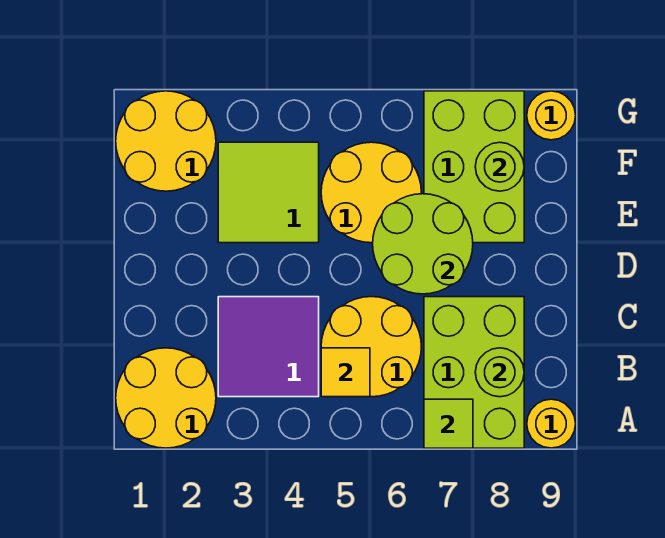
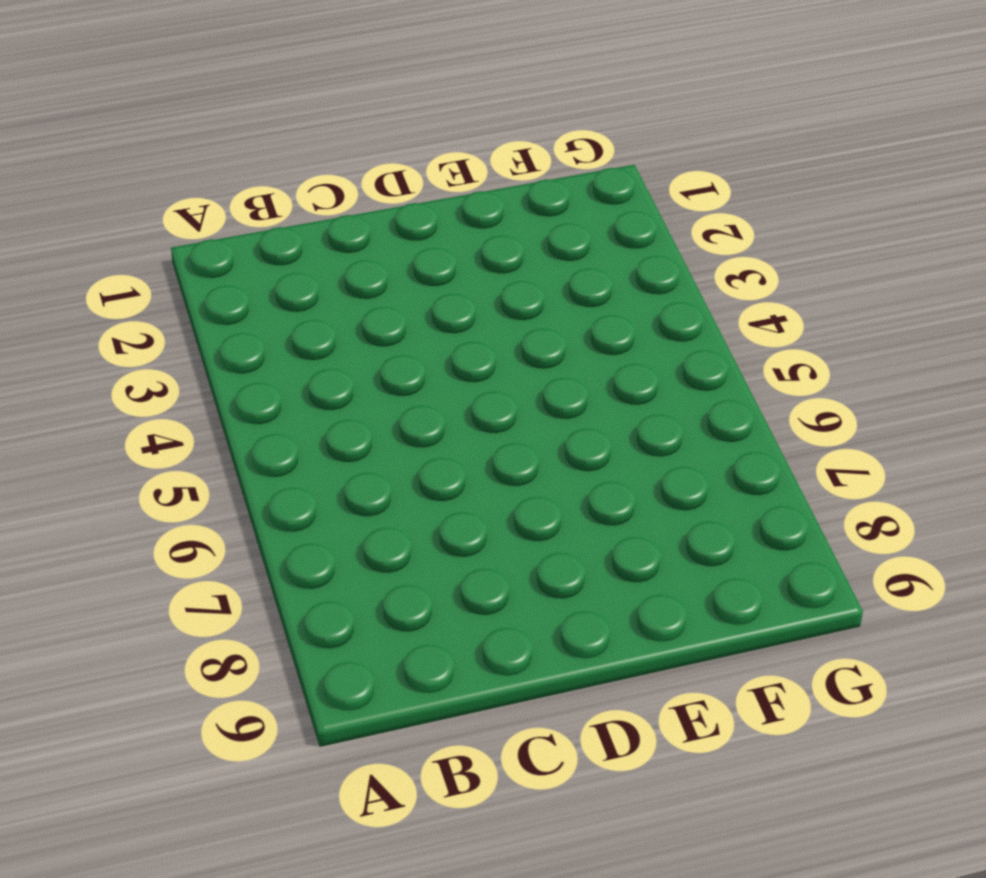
none -> yellow round brick A1:B2 level 1
none -> lime brick A7:C8 level 1
none -> yellow round brick A9 level 1

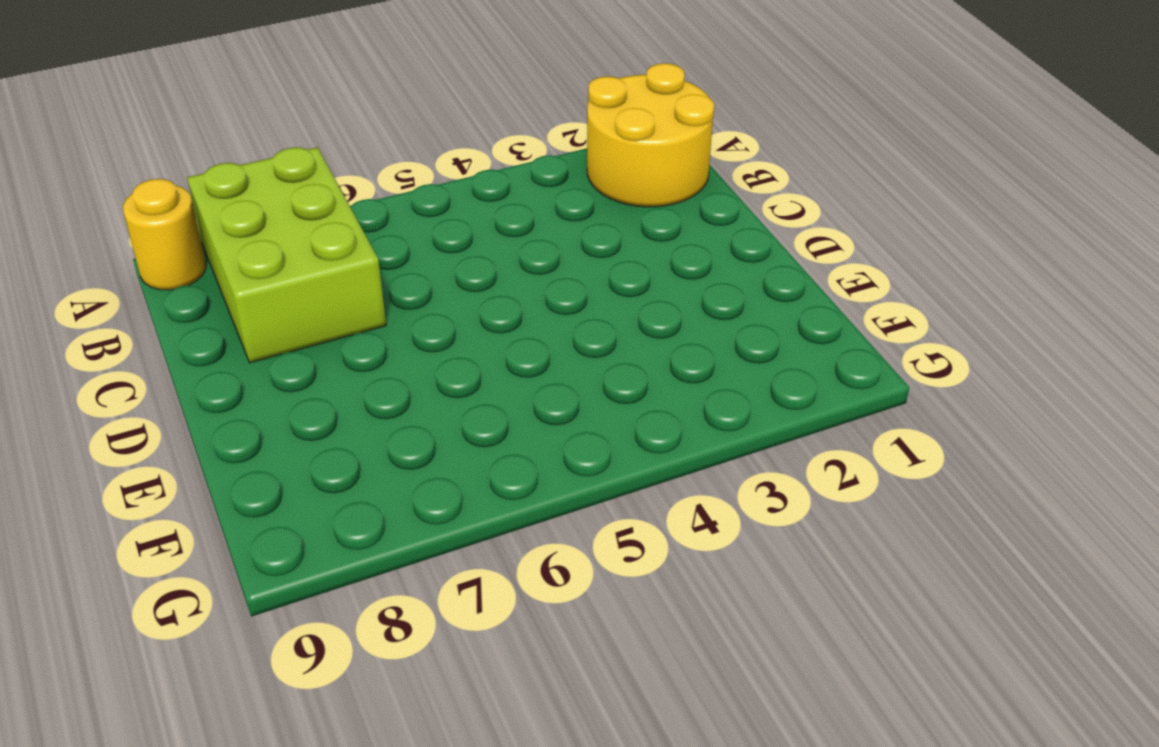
none -> purple tile B3:C4 level 1
none -> yellow round brick B5:C6 level 1
none -> lime tile E3:F4 level 1

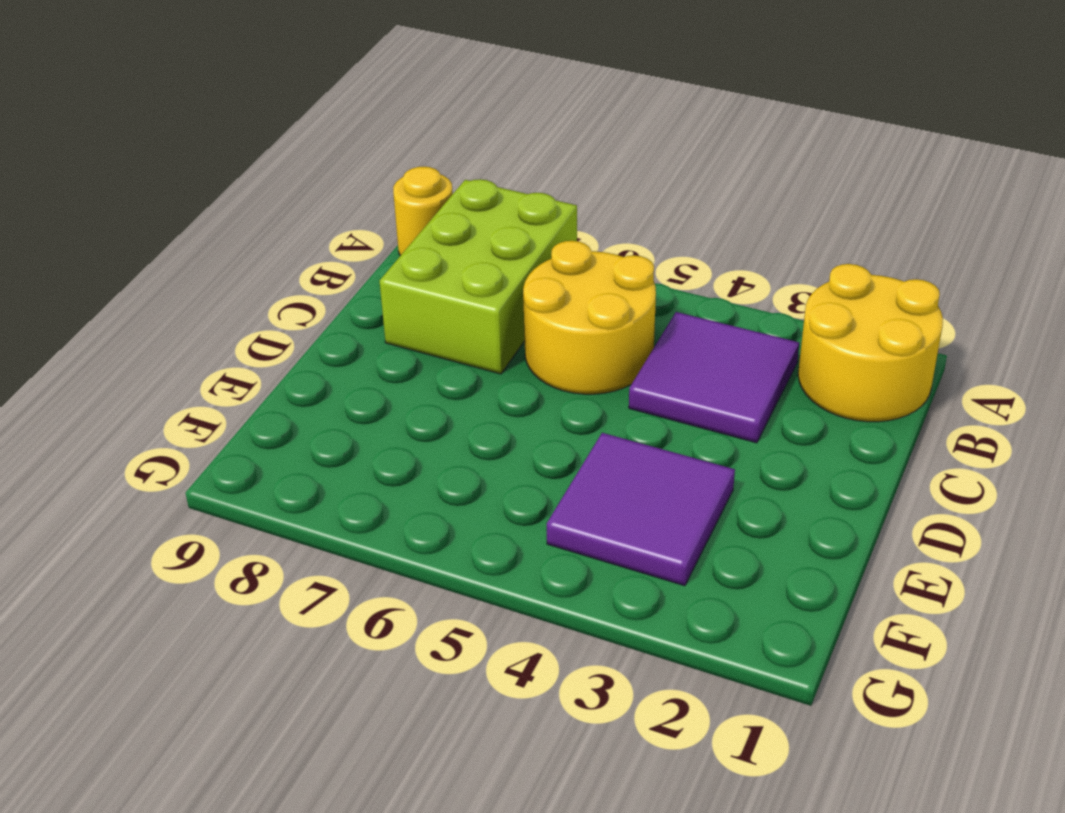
purple tile E3:F4 level 1 -> lime tile E3:F4 level 1
none -> yellow round brick E5:F6 level 1
none -> lime brick E7:G8 level 1
none -> yellow round brick F1:G2 level 1

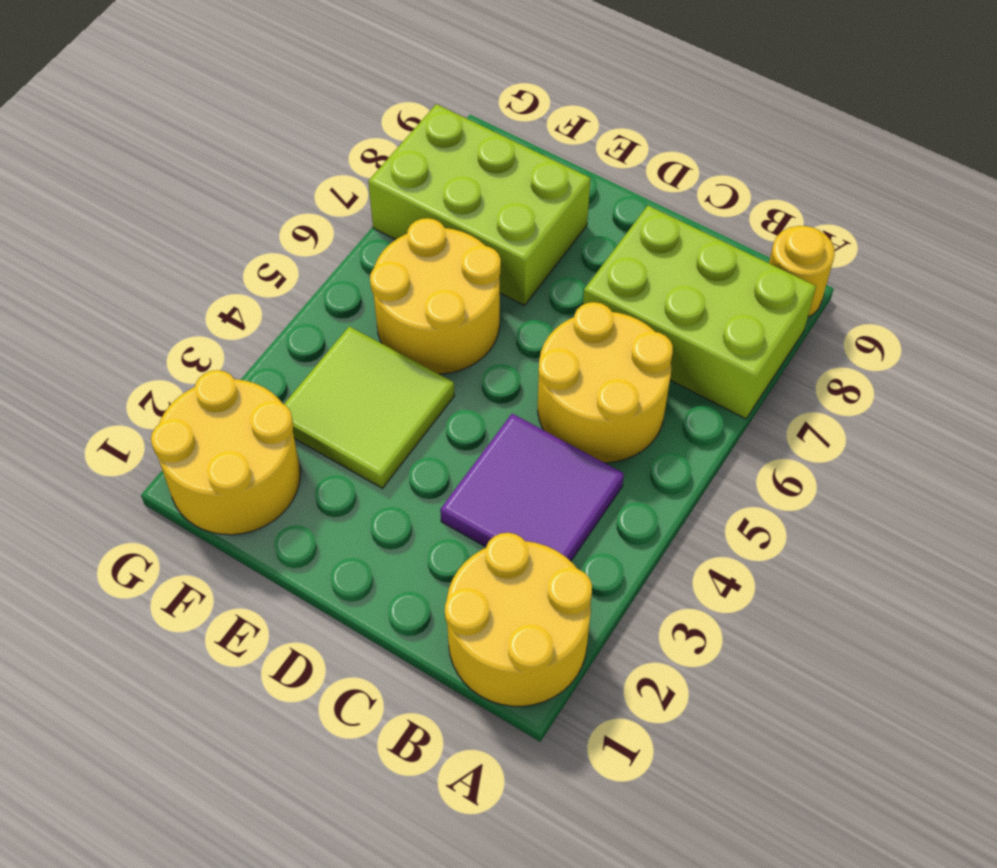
none -> yellow round brick G9 level 1
none -> lime tile A7 level 2
none -> yellow tile B5 level 2

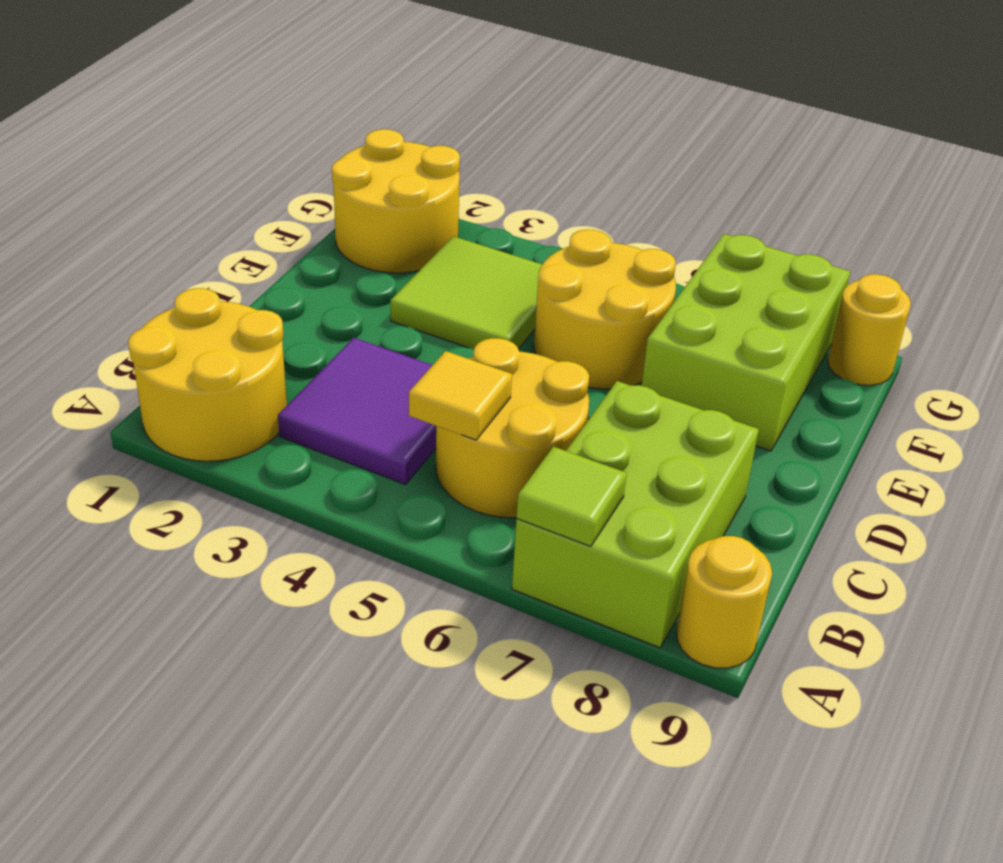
none -> lime round brick B8 level 2
none -> lime round brick D6:E7 level 2
none -> lime round brick F8 level 2

